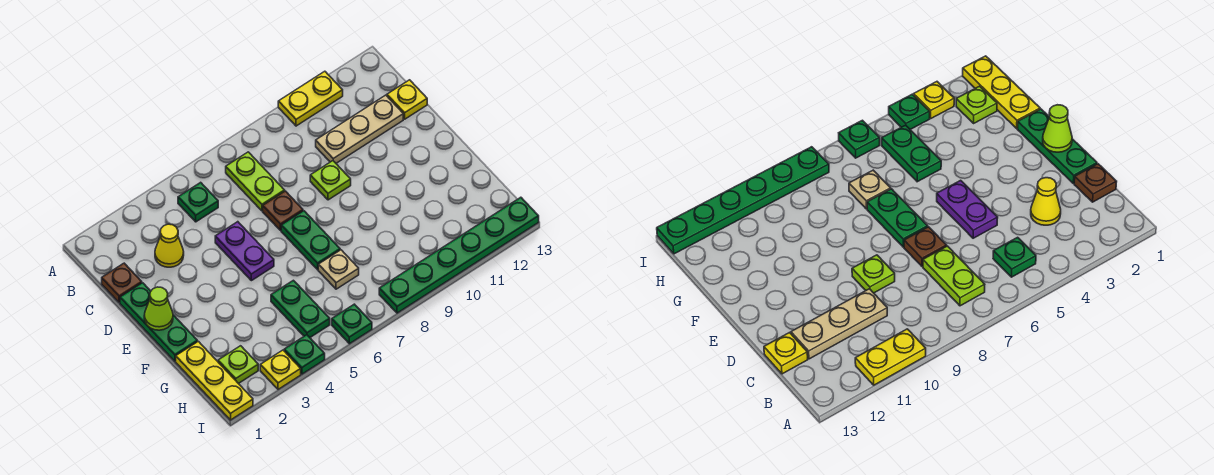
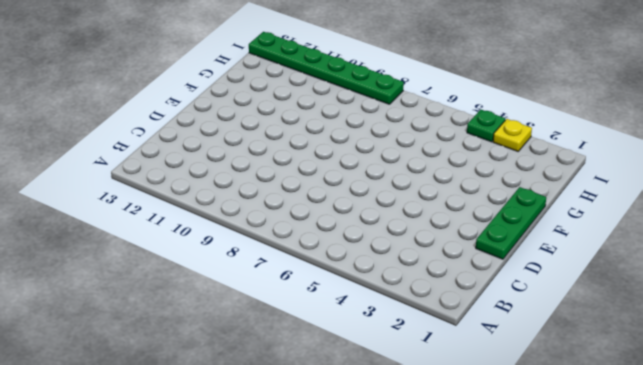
none -> yellow plate A10:A11 level 1
none -> green plate B5 level 1
none -> lime plate B7:C7 level 1

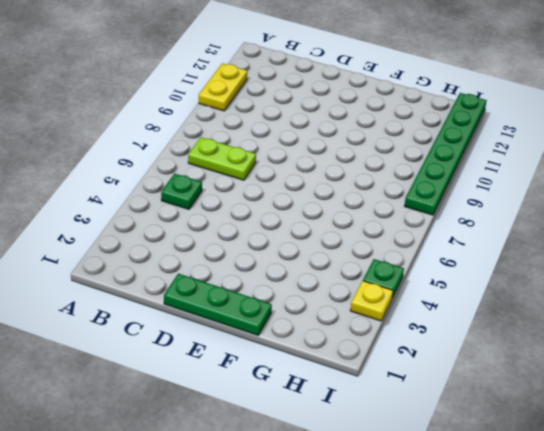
none -> brown plate C1 level 1
none -> yellow cone C3 level 1
none -> tan plate C10:C12 level 1

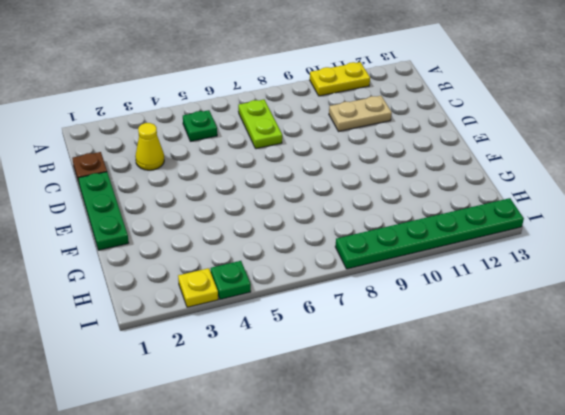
tan plate C10:C11 level 1 -> tan plate C10:C12 level 1
none -> yellow plate C13 level 1
none -> purple plate D5:E5 level 1
none -> brown plate D7 level 1

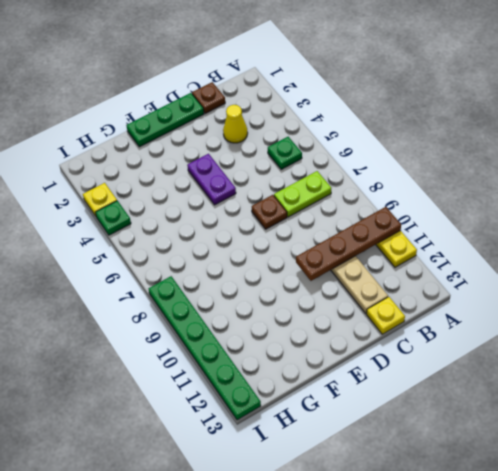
brown plate A10:D10 level 2 -> none
purple plate E4:E5 level 1 -> purple plate D5:E5 level 1
none -> lime plate D9 level 1
none -> green plate E7:F7 level 1
none -> yellow plate G1:I1 level 1

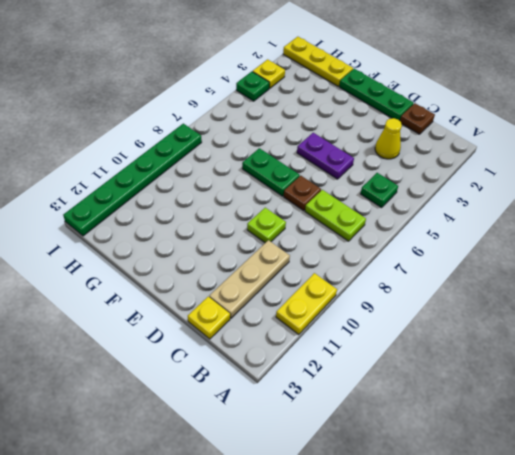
none -> green plate G5:H5 level 1
none -> tan plate G7 level 1
none -> lime plate H2 level 1

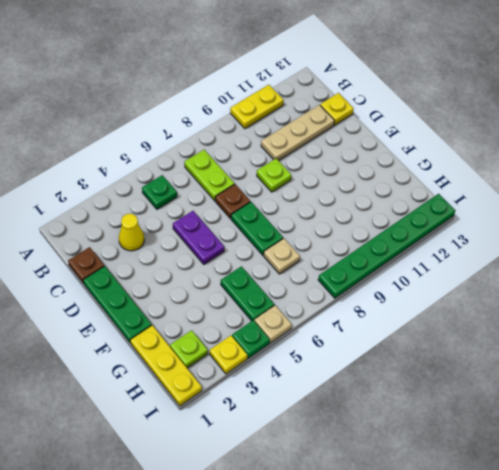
tan plate I5 level 1 -> none
none -> green plate I6 level 1
none -> lime cone E1 level 2

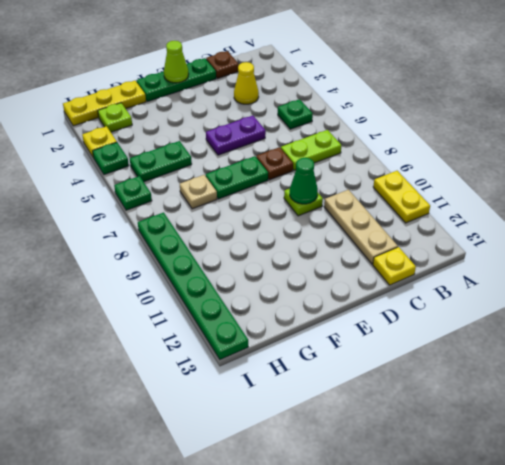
green cone D9 level 2 -> none

